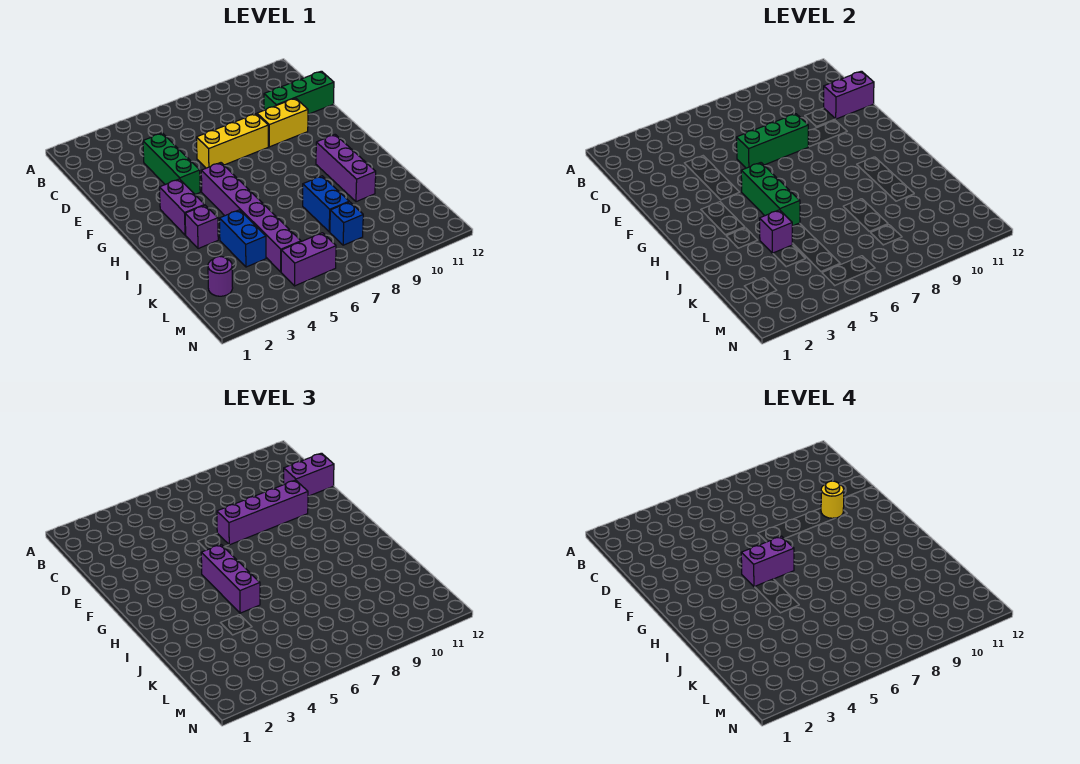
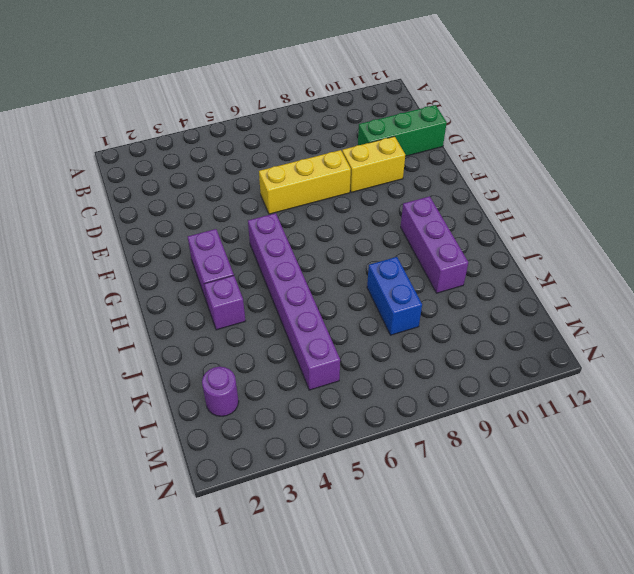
none -> green brick D4:F4 level 1
none -> blue brick J4:K4 level 1
none -> blue brick L8 level 1

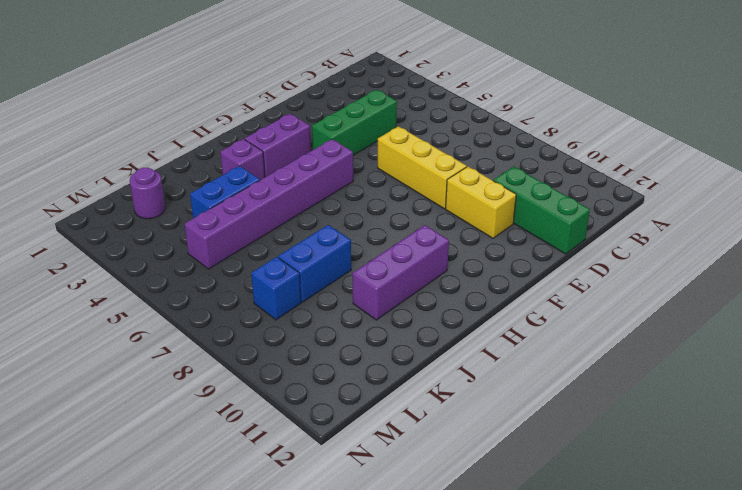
none -> purple brick M5:M6 level 1
none -> purple brick D11:D12 level 2
none -> green brick E6:E8 level 2

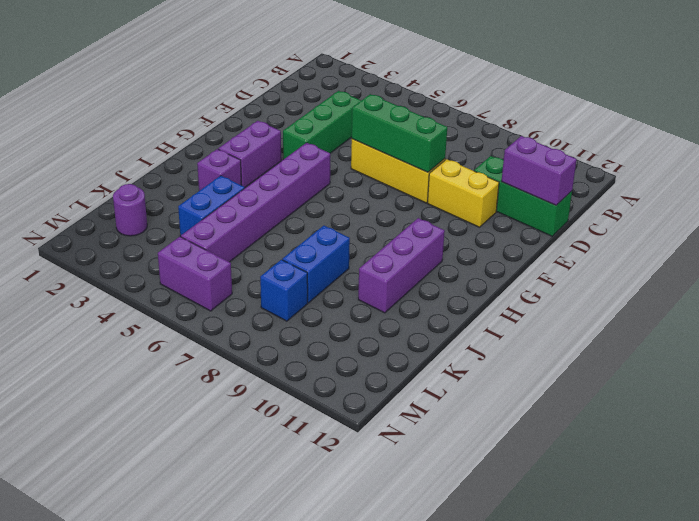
none -> green brick G5:I5 level 2
none -> purple brick J4 level 2
none -> purple brick D11:D12 level 3

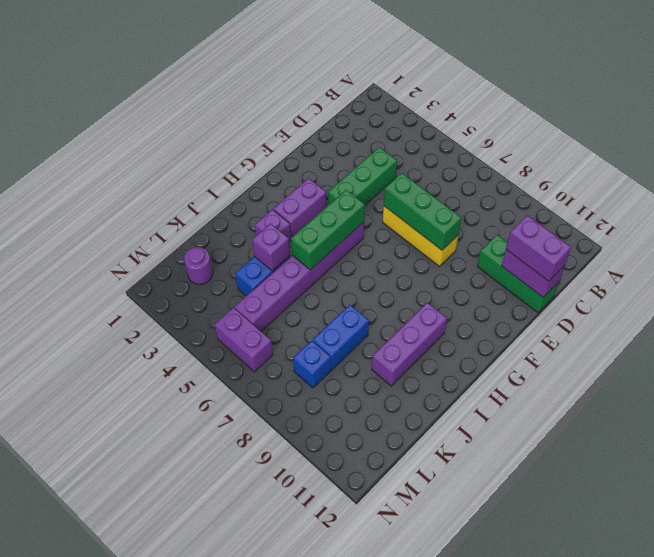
none -> yellow brick E9:E10 level 1
none -> purple brick E7:E10 level 3
none -> purple brick G5:I5 level 3

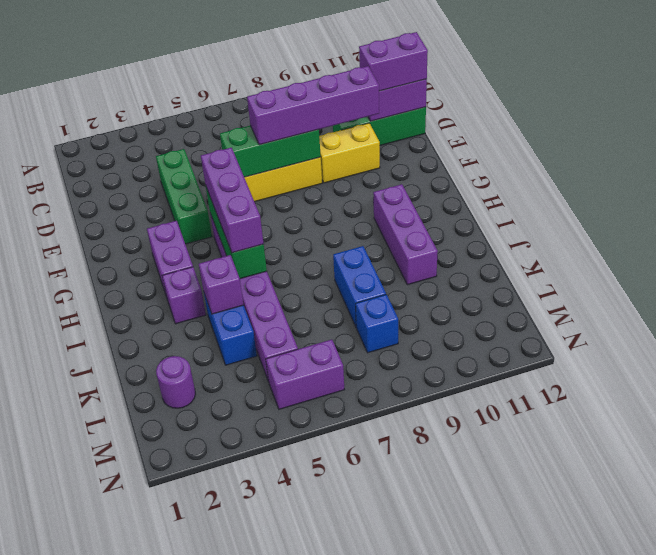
none -> yellow round brick E10 level 4
none -> purple brick G5:G6 level 4

